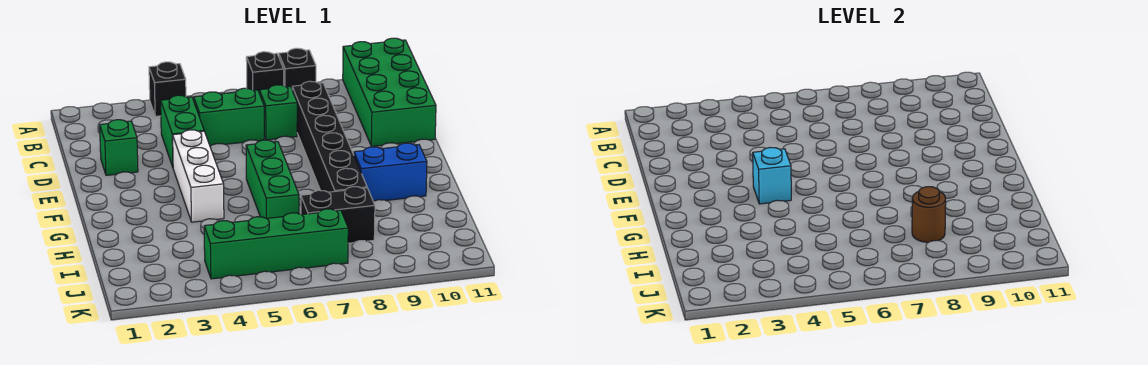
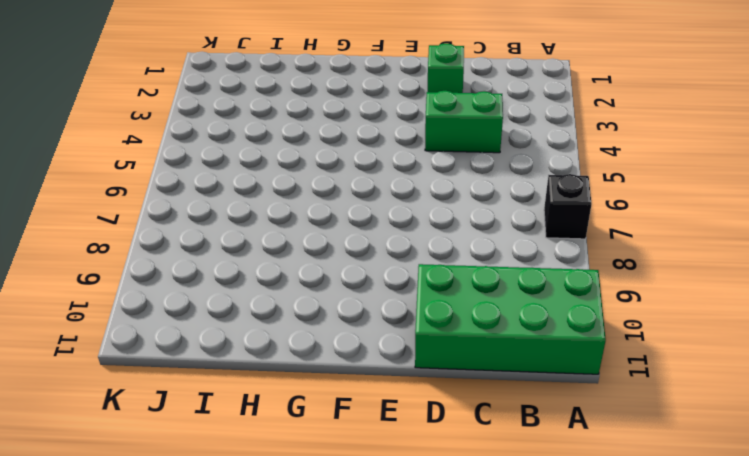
none -> black brick A4 level 1
none -> black brick A8 level 1
none -> green brick C5:C6 level 1

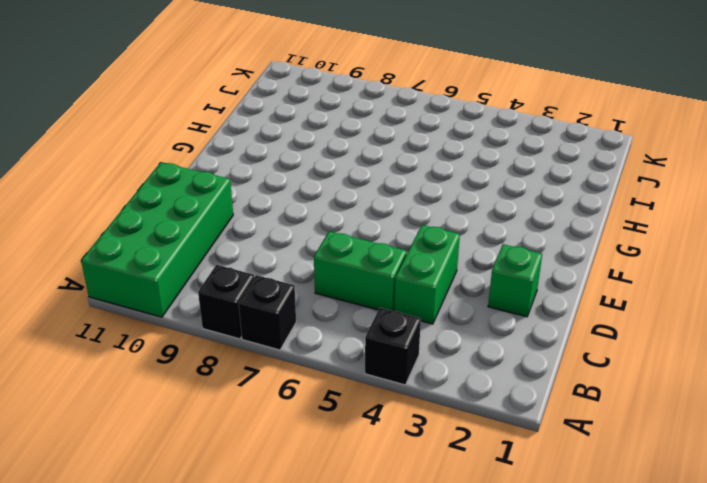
none -> green brick C7 level 1
none -> black brick C8:H8 level 1
none -> white brick E4:G4 level 1

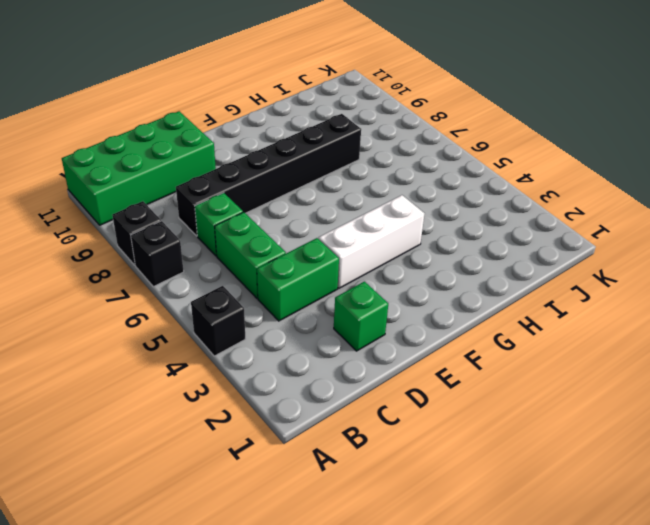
none -> green brick F6:H6 level 1
none -> blue brick G9:G10 level 1
none -> black brick I7:I8 level 1

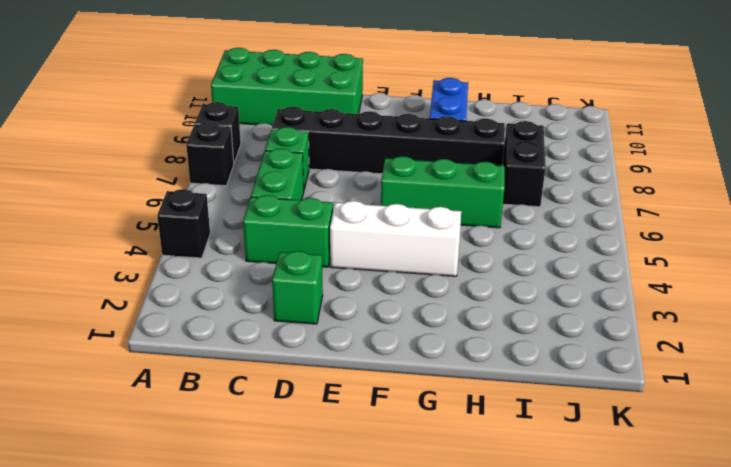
none -> green brick J4:J7 level 1
none -> cyan brick F4 level 2
none -> brown round brick I8 level 2

